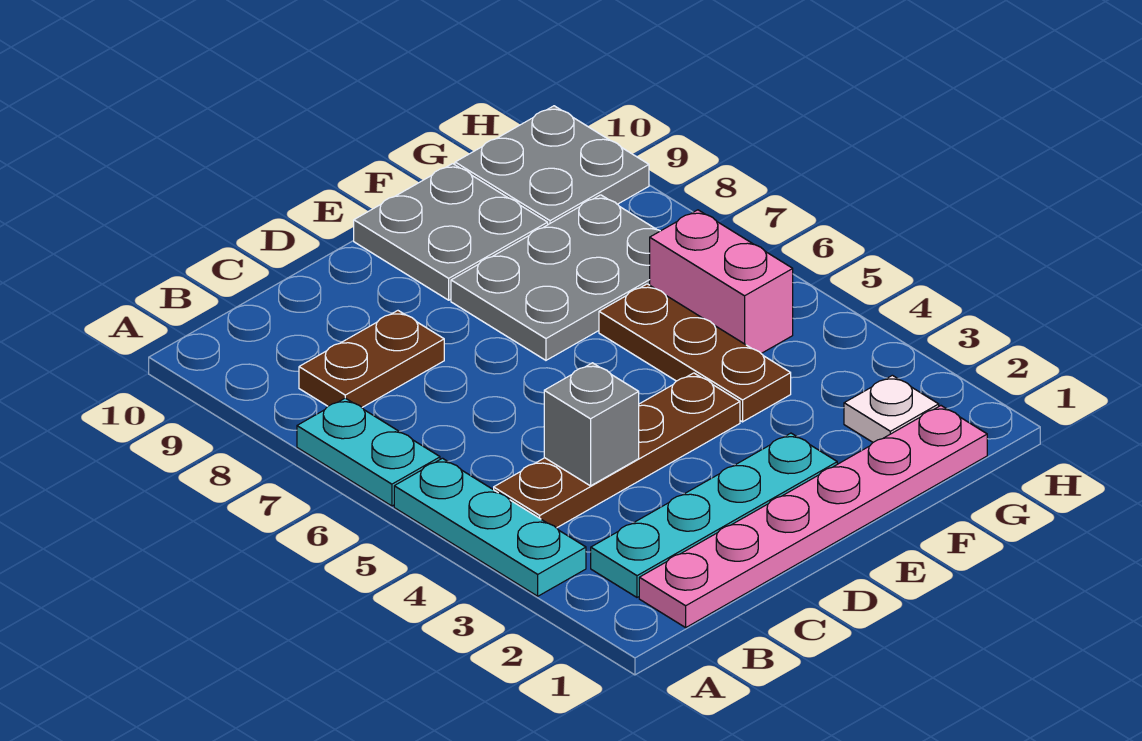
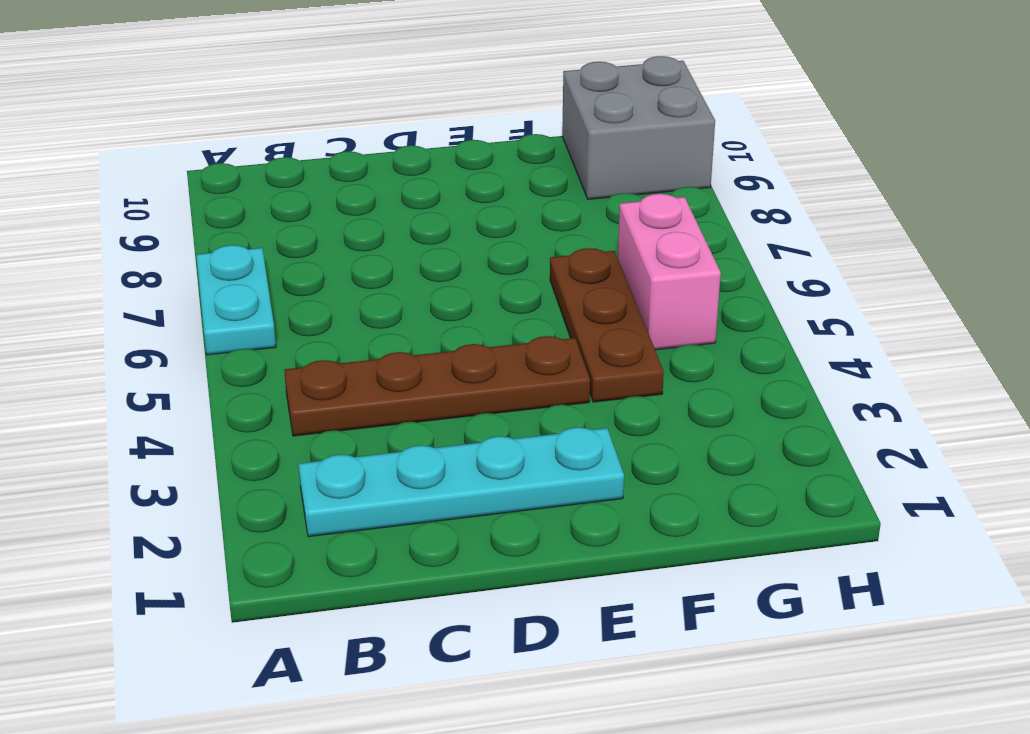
grey brick G9:H10 level 1 -> grey plate G9:H10 level 1
none -> cyan plate A3:A5 level 1
none -> pink plate B1:G1 level 1
none -> brown plate B8:C8 level 1

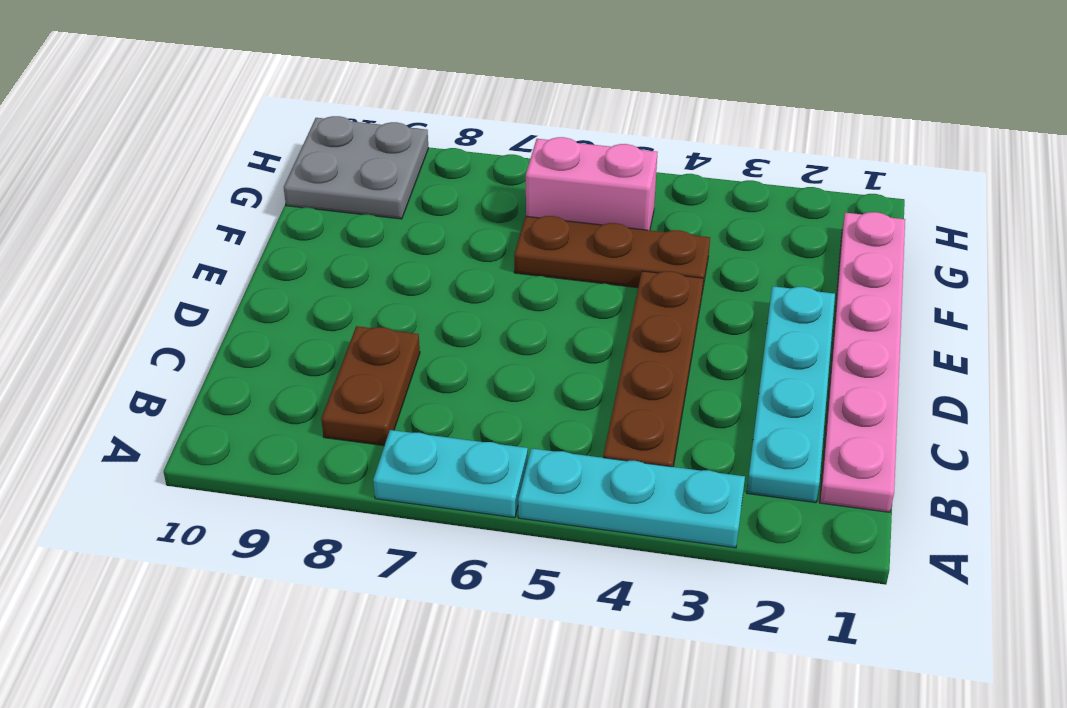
none -> grey plate E7:G8 level 1
none -> grey plate E9:F10 level 1
none -> white plate G2 level 1

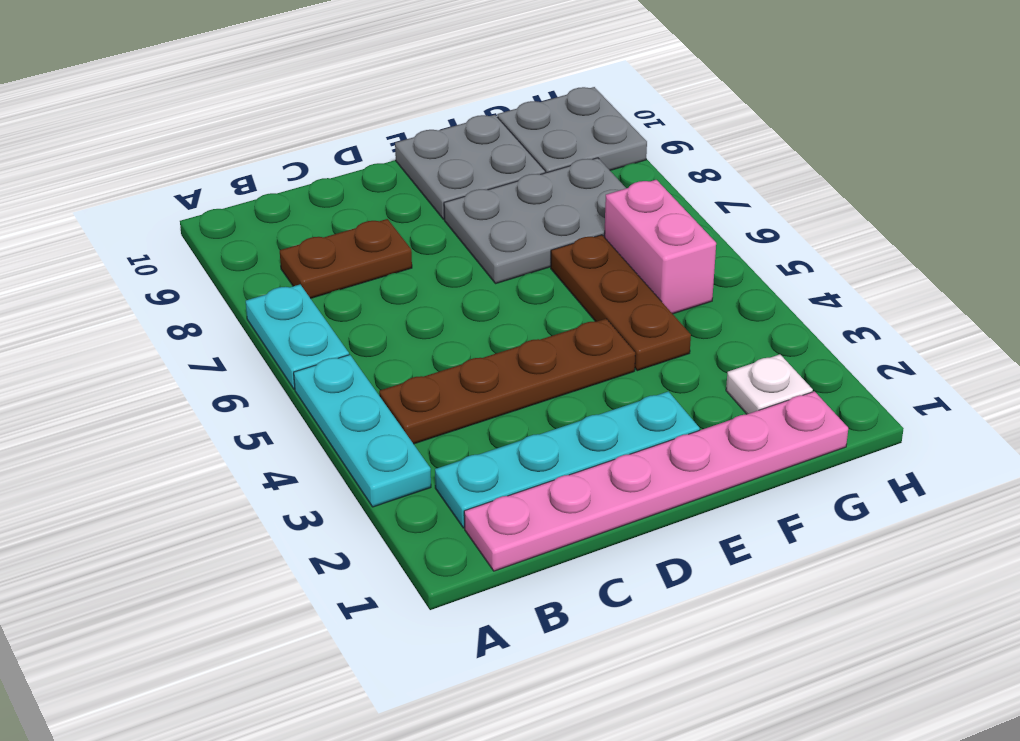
none -> grey brick C4 level 2

